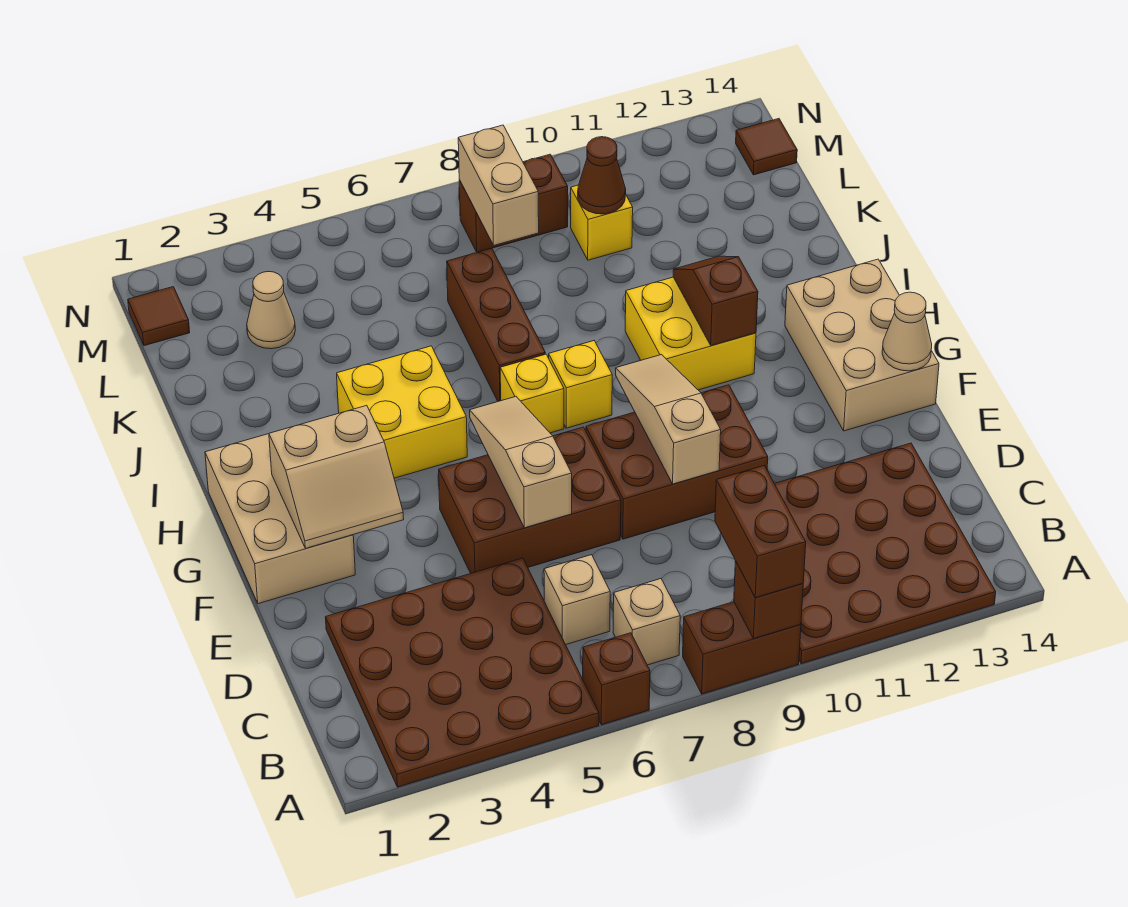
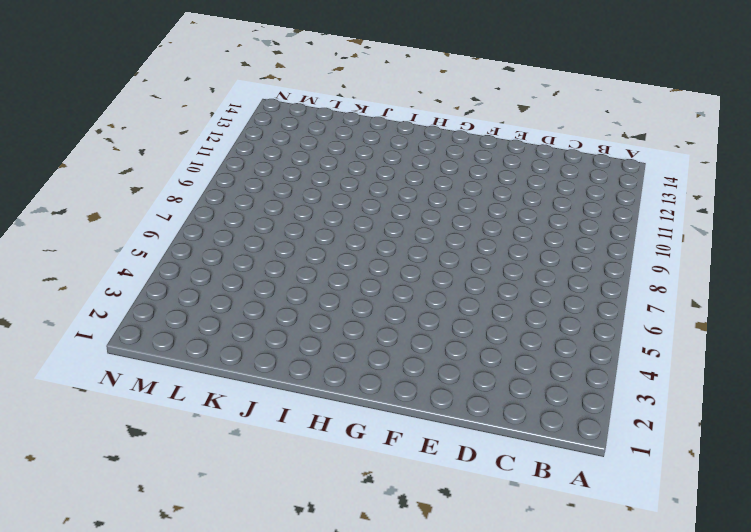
none -> brown plate A2:D5 level 1
none -> brown brick A6 level 1
none -> brown brick A8:A9 level 1

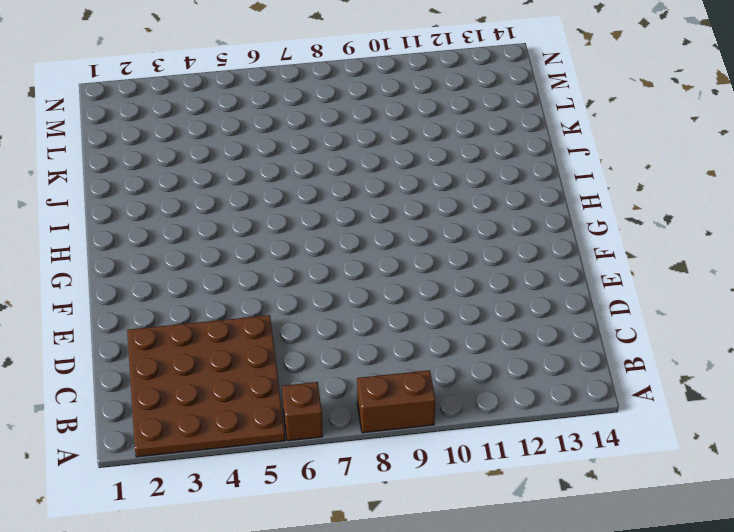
none -> brown plate A10:D13 level 1
none -> tan brick B7 level 1
none -> tan brick C6 level 1

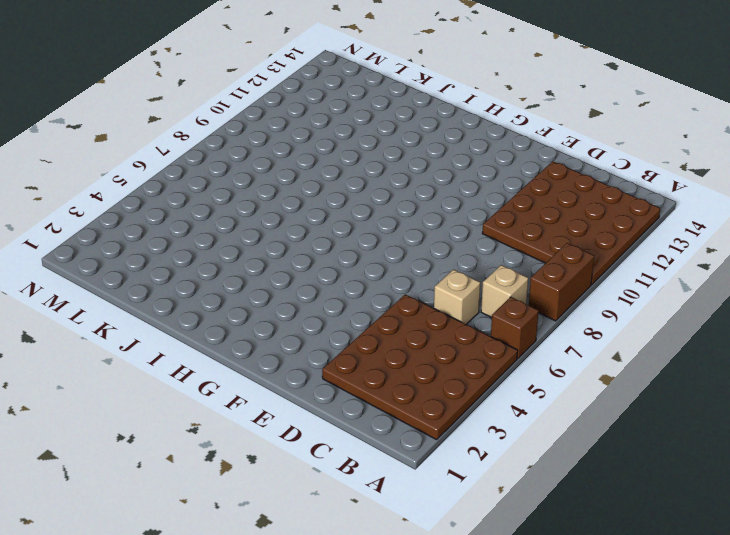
none -> brown brick E5:F7 level 1
none -> brown brick E8:F10 level 1
none -> tan brick F1:H2 level 1

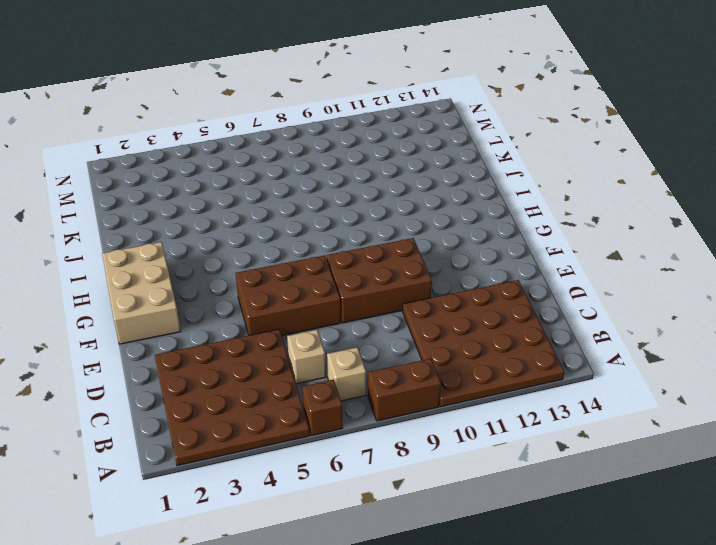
none -> tan brick F13:H14 level 1
none -> yellow brick H4:I5 level 1
none -> yellow brick H7 level 1

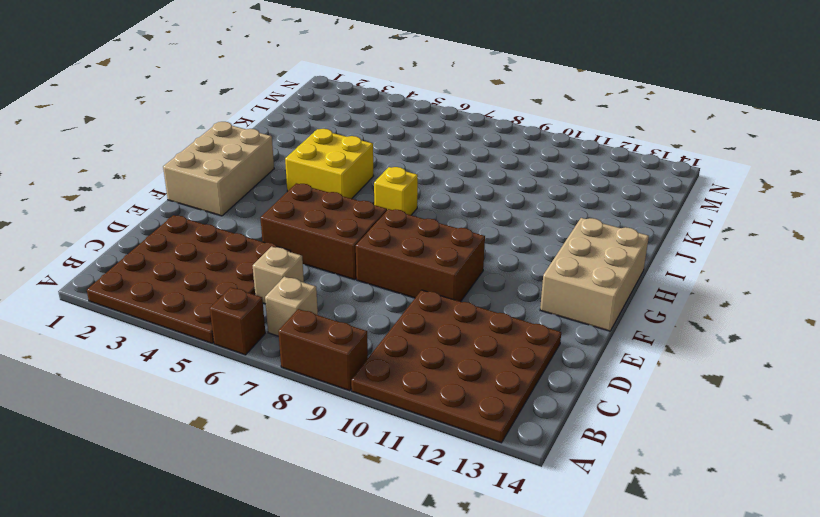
none -> yellow brick H8 level 1
none -> yellow brick H10:I11 level 1
none -> brown brick I7:K7 level 1

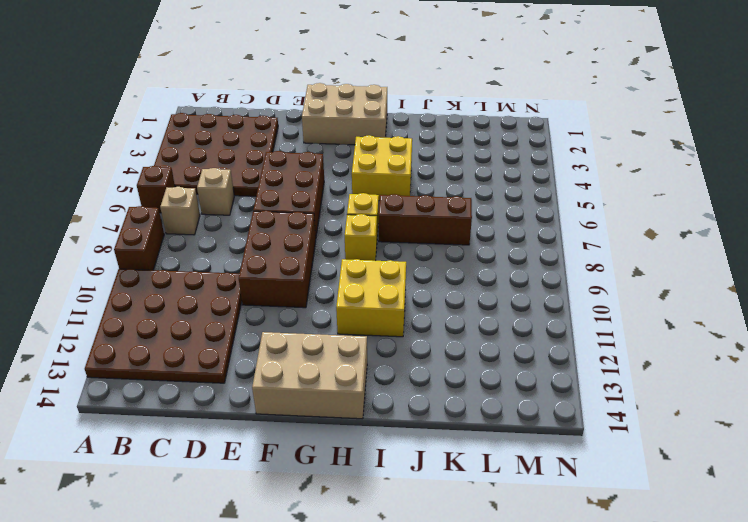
none -> tan cone L3 level 1
none -> yellow brick L10 level 1
none -> brown tile M1 level 1

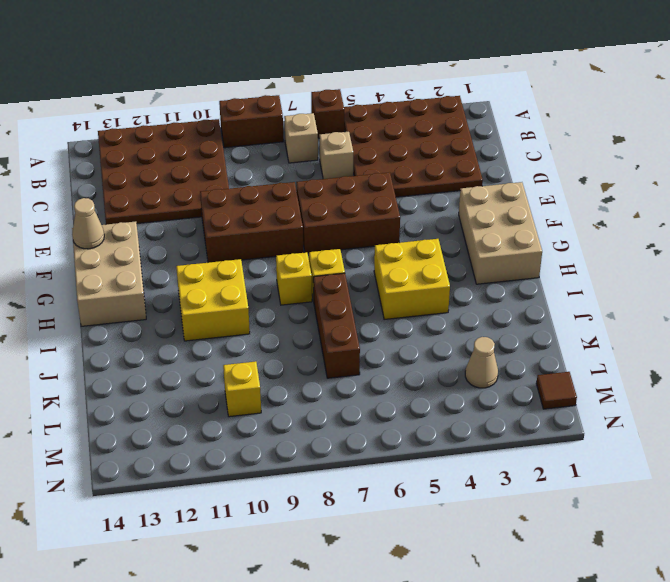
none -> brown brick M8:M9 level 1
none -> brown tile M14 level 1
none -> brown brick A9 level 2

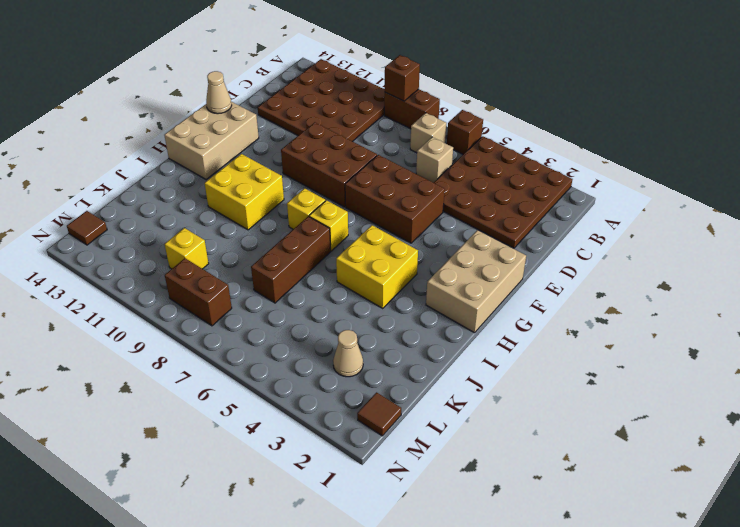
none -> tan slope E6:G6 level 2 top E
none -> tan slope E9:G9 level 2 top E
none -> tan slope F2:G3 level 2 top G

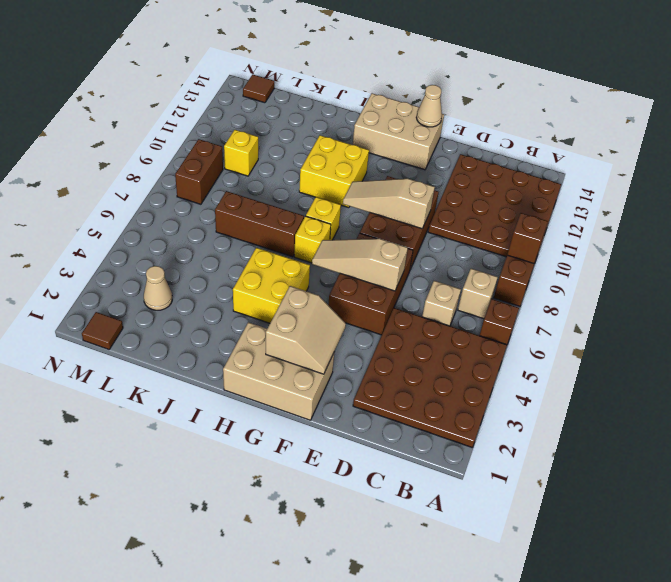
none -> brown slope H11:I11 level 2 top H
none -> tan brick L8:M8 level 2
none -> brown cone L10 level 2

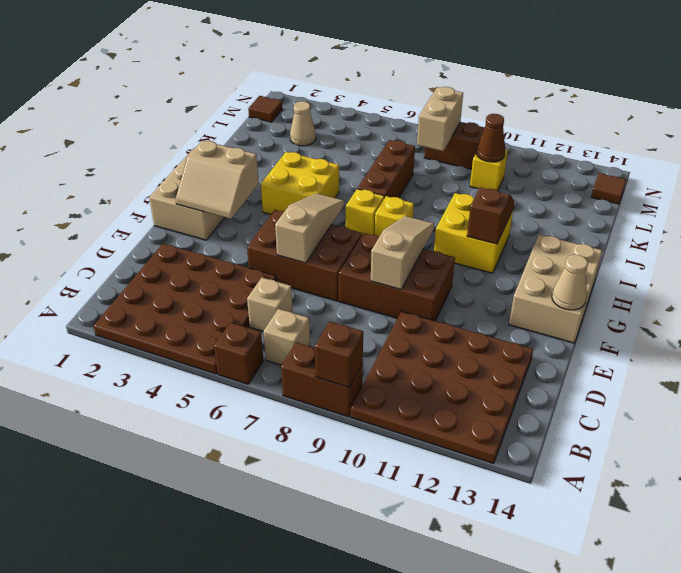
none -> brown brick A9:B9 level 3

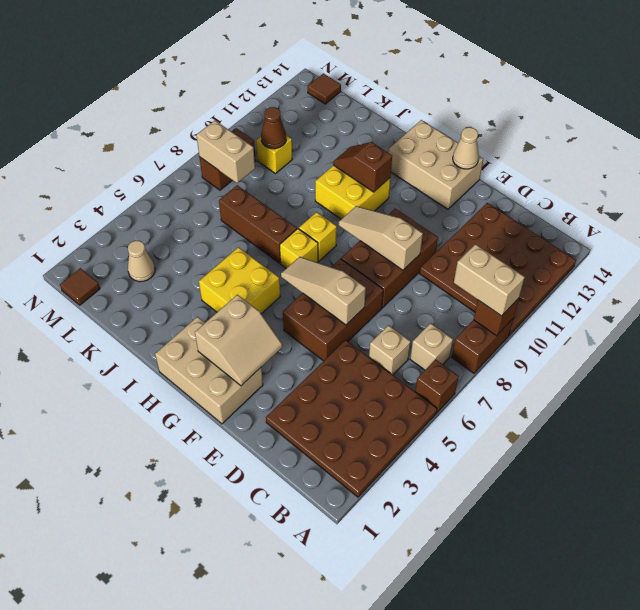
tan brick A9:B9 level 3 -> brown brick A9:B9 level 3

